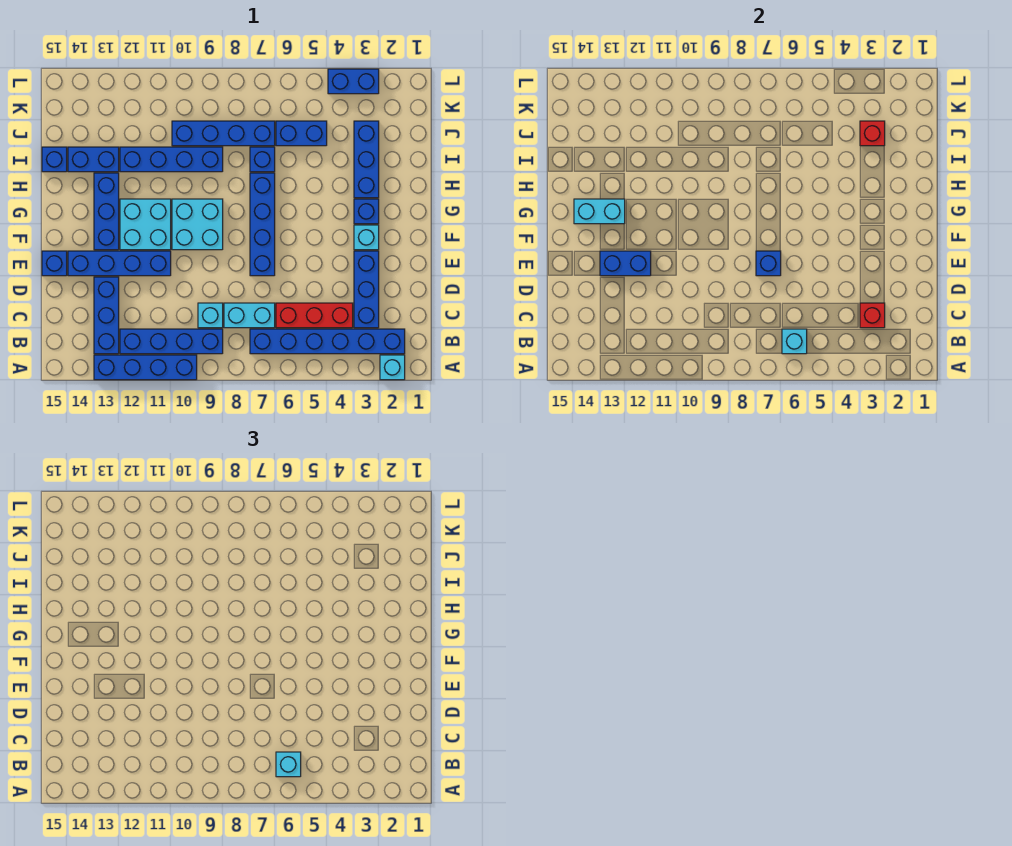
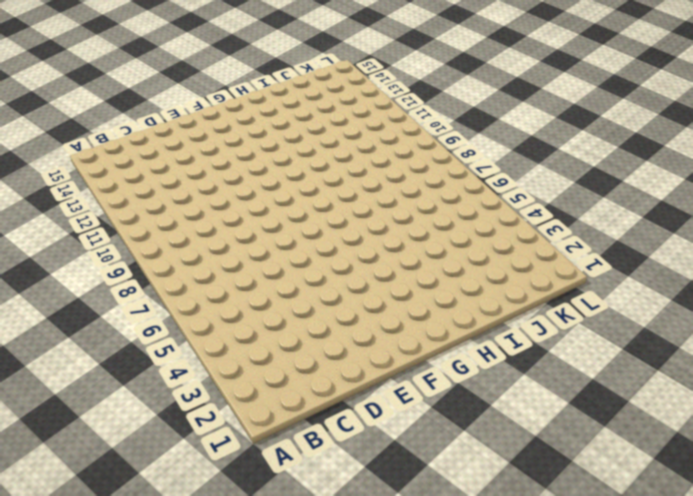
none -> cyan brick A2 level 1
none -> blue brick A10:A13 level 1
none -> blue brick B2:B7 level 1
none -> blue brick B9:B12 level 1

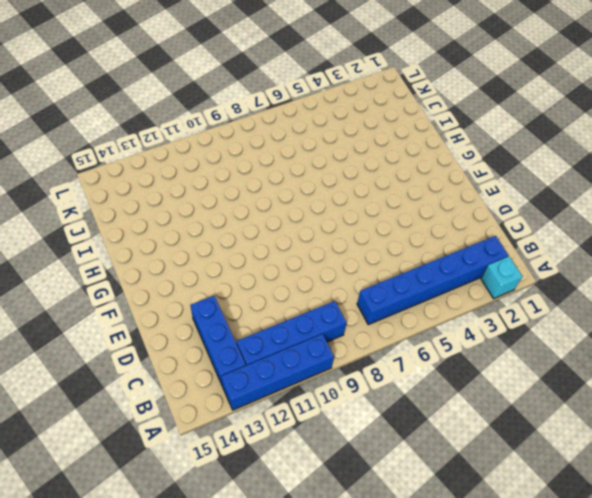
none -> blue brick C3:E3 level 1
none -> red brick C4:C6 level 1
none -> cyan brick C7:C8 level 1
none -> cyan brick C9 level 1

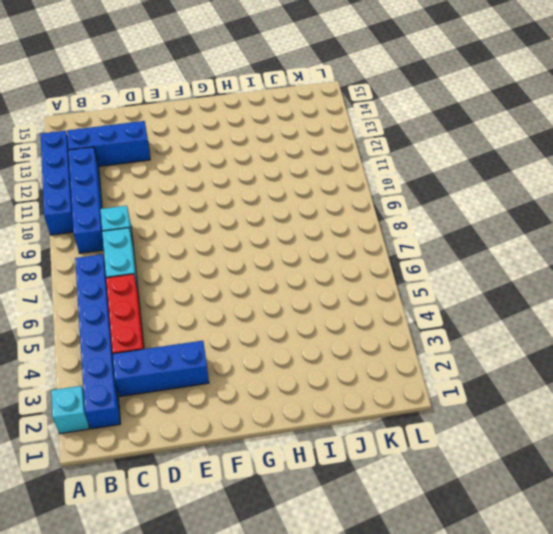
none -> blue brick E7:H7 level 1
none -> blue brick E11:E14 level 1
none -> blue brick E15 level 1
none -> cyan brick F3 level 1

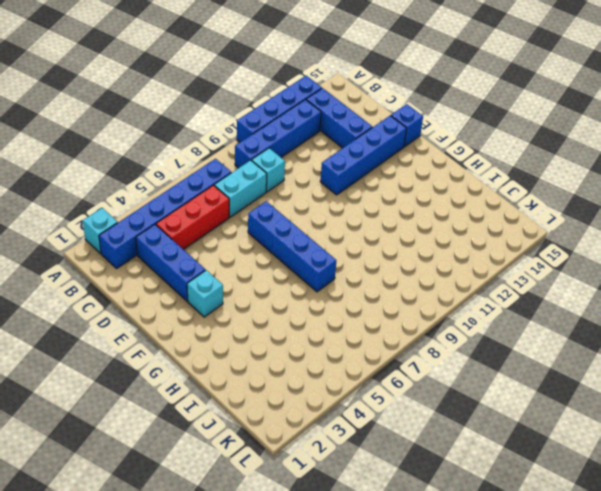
none -> cyan brick F9:G10 level 1
none -> cyan brick F11:G12 level 1
none -> blue brick F13:H13 level 1
none -> blue brick G3 level 1

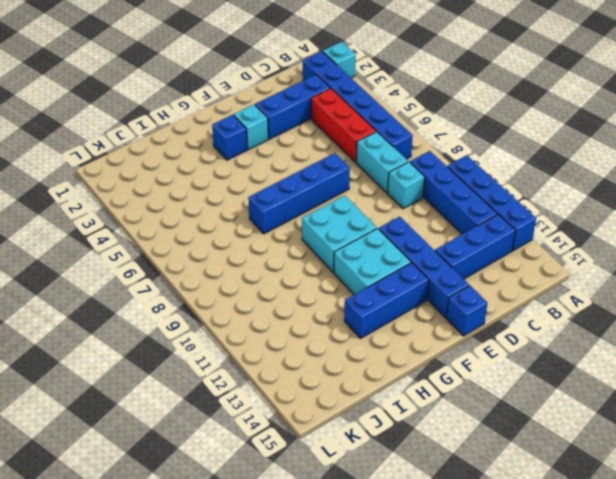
none -> blue brick H3:J3 level 1
none -> blue brick I7 level 1
none -> blue brick I9:I12 level 1
none -> blue brick I13:I14 level 1

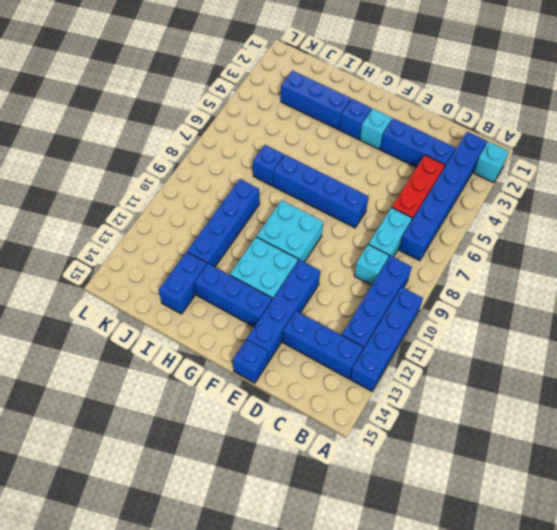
none -> blue brick I15 level 1
none -> blue brick J5:J6 level 1
none -> blue brick J7:J10 level 1
none -> blue brick L3:L4 level 1

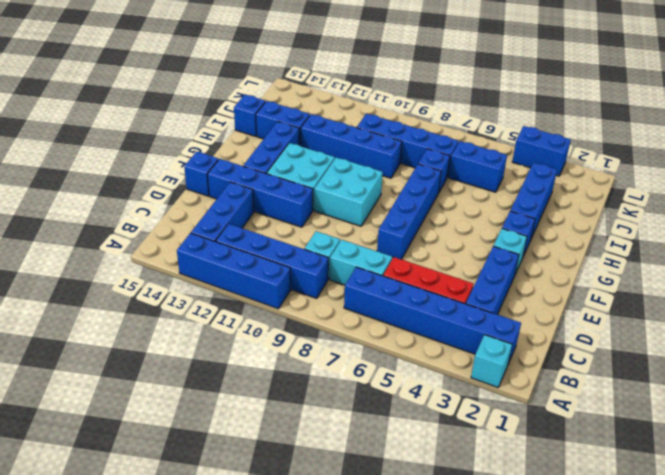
none -> cyan brick B6 level 2
none -> red brick C3 level 2
none -> blue brick E7 level 2
none -> blue brick E12:E13 level 2

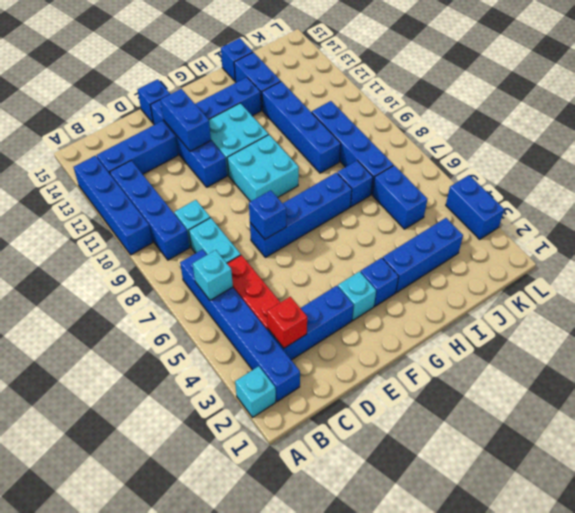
none -> cyan brick G13:G14 level 2
none -> red brick J3 level 2
none -> cyan brick B6 level 3

